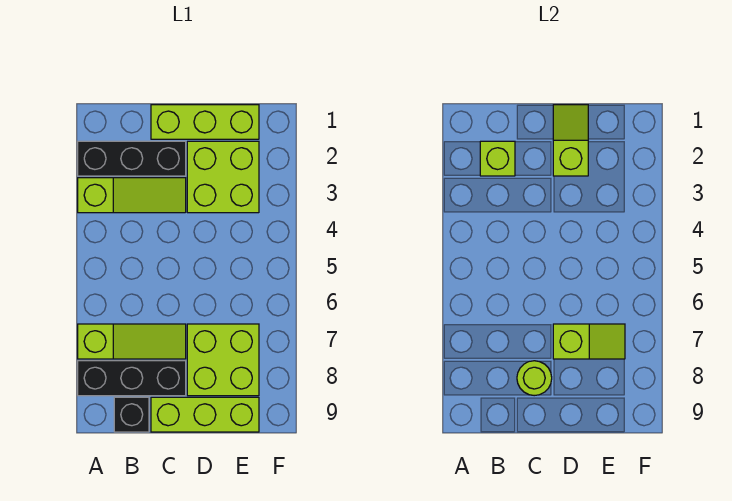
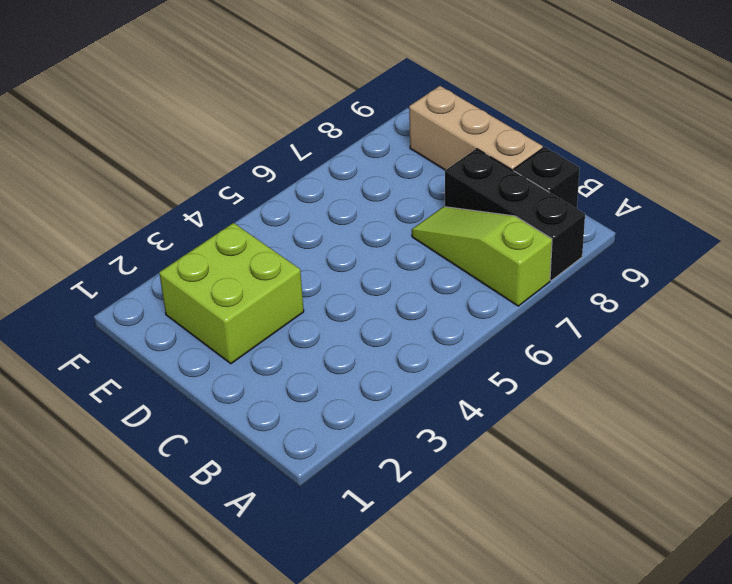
tan brick C9:E9 level 1 -> lime brick C9:E9 level 1
none -> black brick A2:C2 level 1
none -> lime slope A3:C3 level 1 top A
none -> lime brick C1:E1 level 1

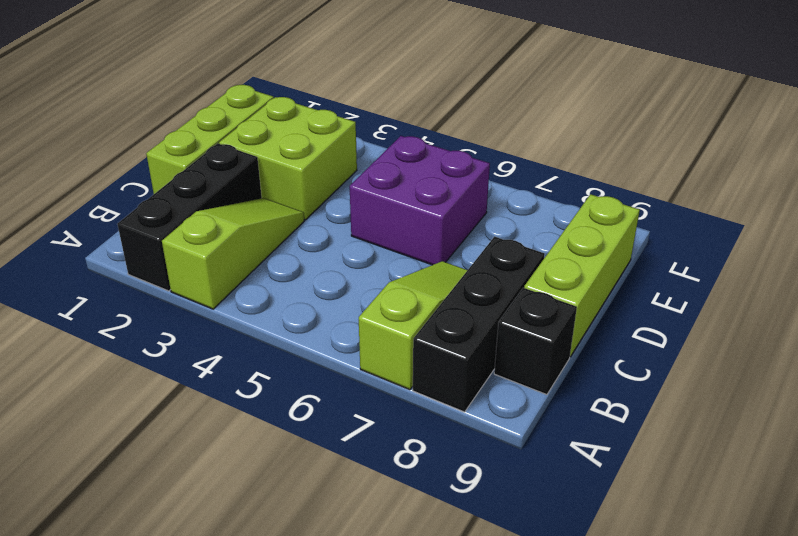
purple brick D5:E6 level 1 -> none
none -> lime brick D7:E8 level 1
none -> lime brick B2 level 2
none -> lime round brick C8 level 2

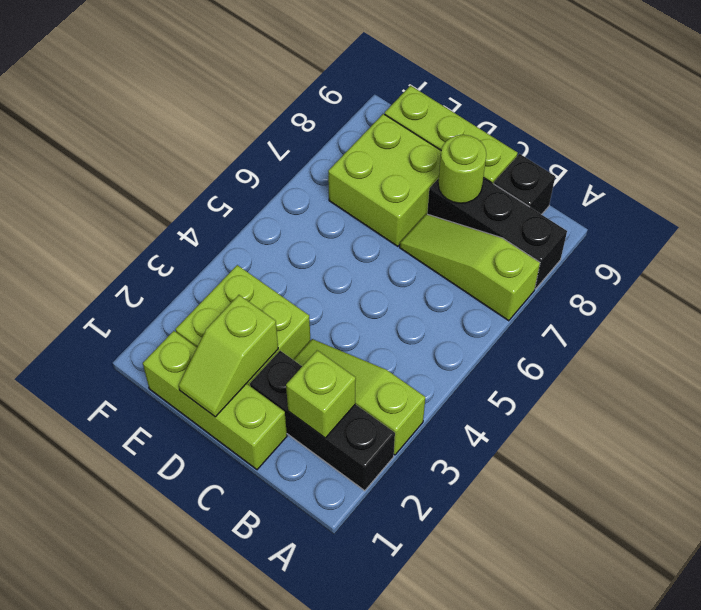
none -> lime slope D7:E7 level 2 top D

